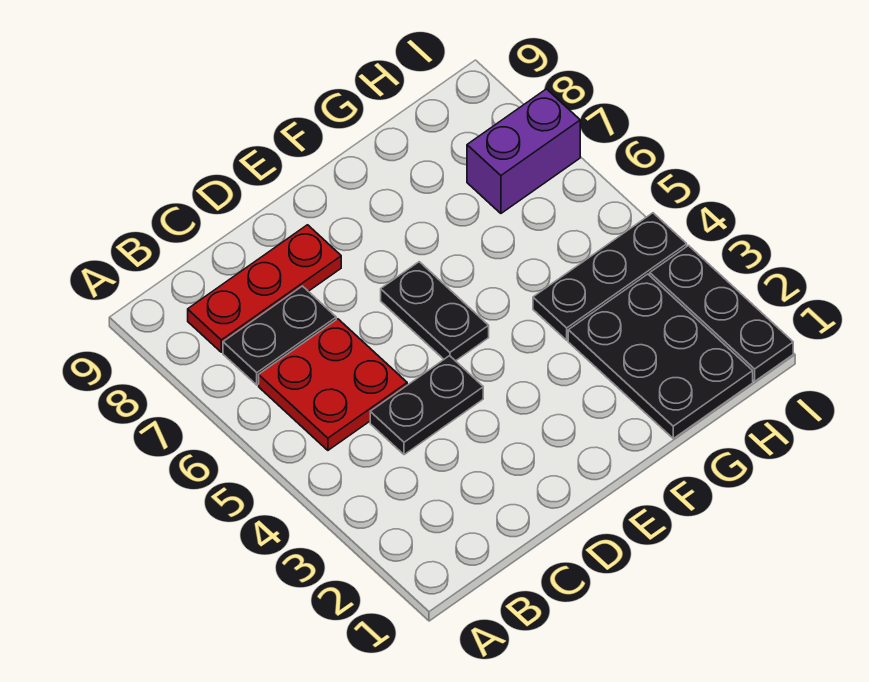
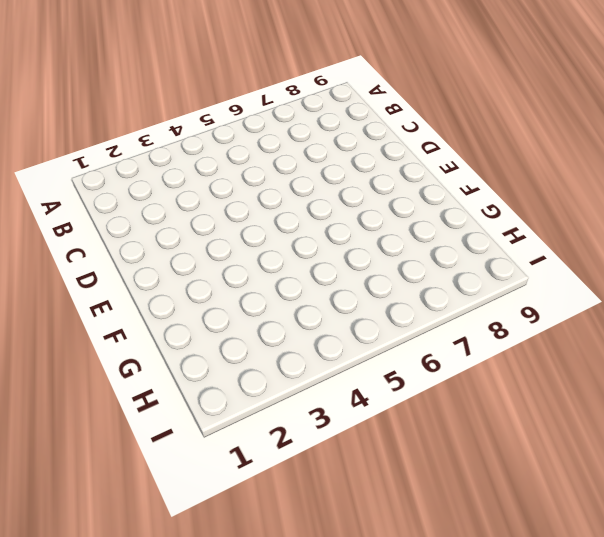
none -> red plate B5:C6 level 1
none -> black plate B7:C7 level 1

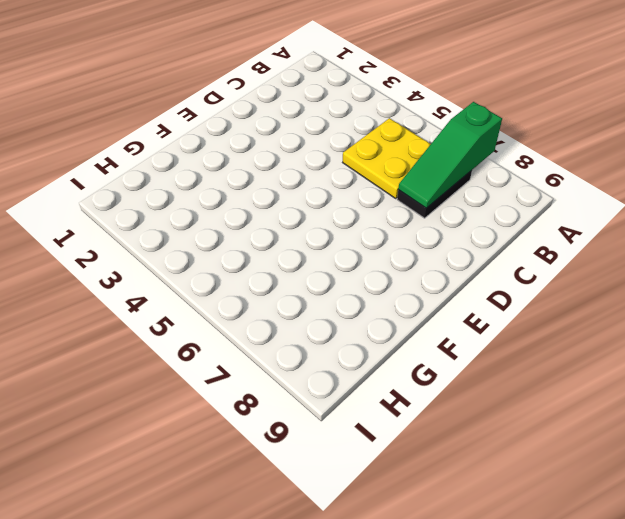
green slope A7:C7 level 2 top A -> none
yellow plate B5:C6 level 1 -> red plate B5:C6 level 1
none -> red plate B8:D8 level 1
none -> black plate C4:D4 level 1

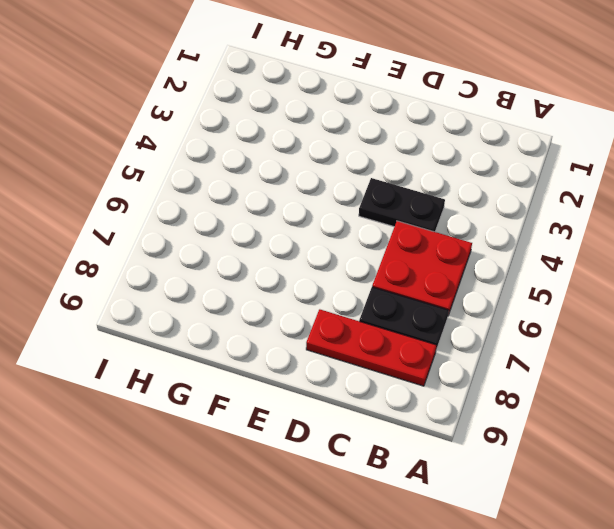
none -> black plate E5:E6 level 1
none -> black plate G1:H3 level 1

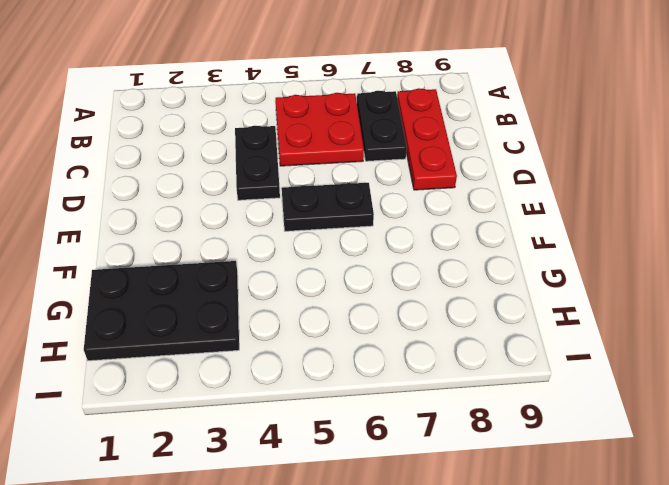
none -> black plate G4:I4 level 1
none -> purple brick H7:I7 level 1

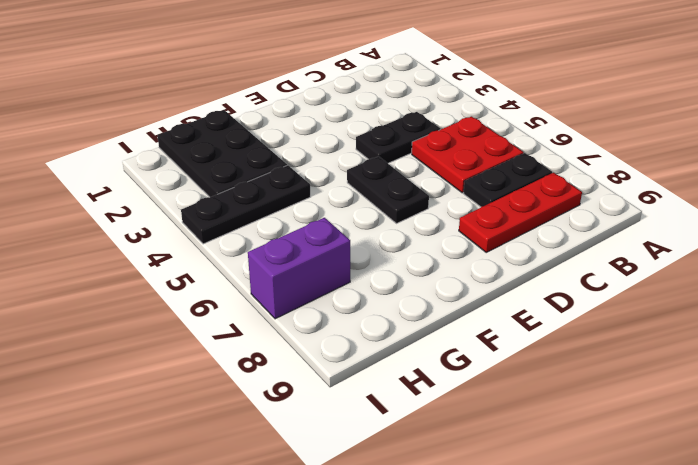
none -> black plate I1:I3 level 1

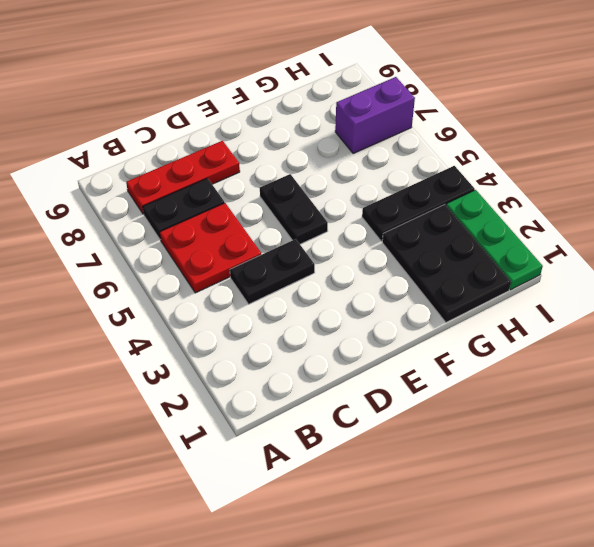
green plate I1:I3 level 1 -> black plate I1:I3 level 1

